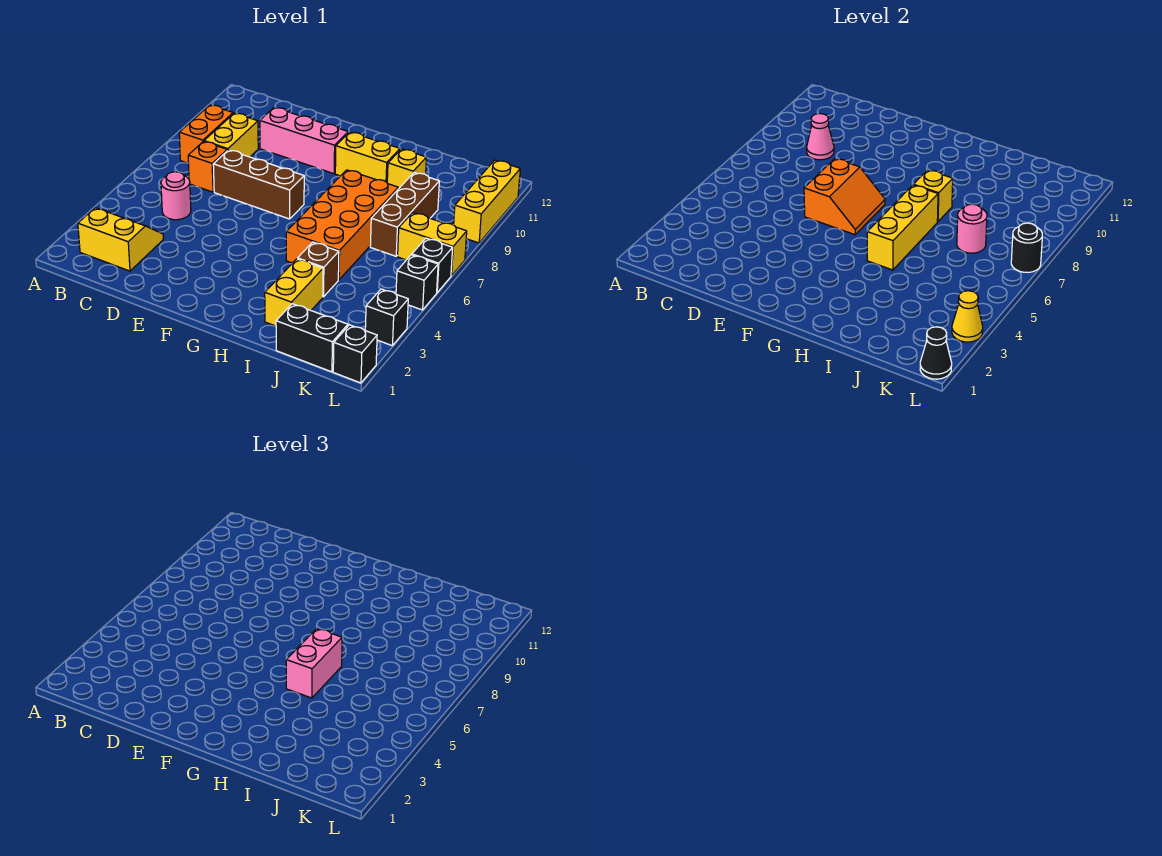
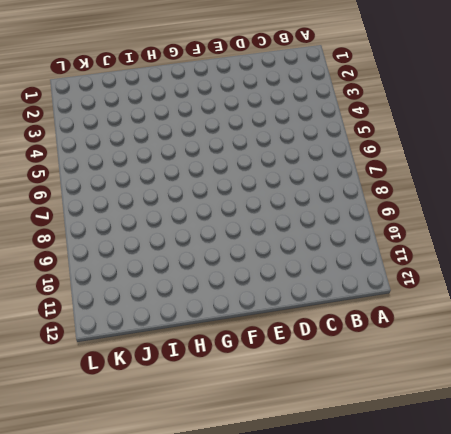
none -> yellow slope B2:C3 level 1 top 2
none -> orange brick B8:B9 level 1
none -> pink round brick C5 level 1

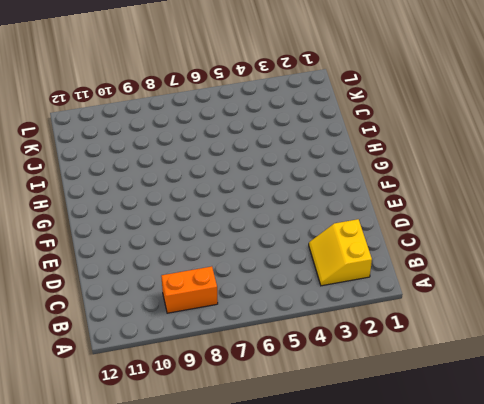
none -> pink round brick C5 level 1
none -> orange brick C7 level 1
none -> yellow brick C8:C9 level 1

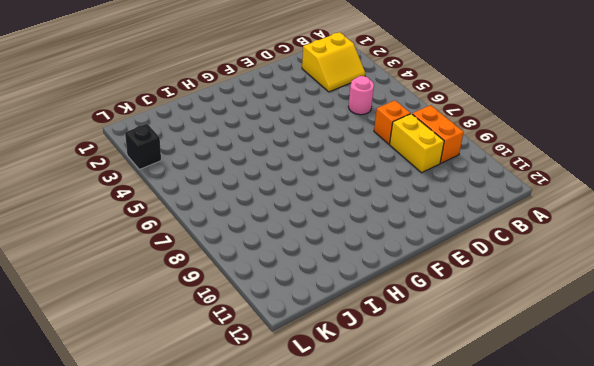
none -> brown brick D7:F7 level 1
none -> pink brick D10:F10 level 1
none -> yellow brick G10:H10 level 1

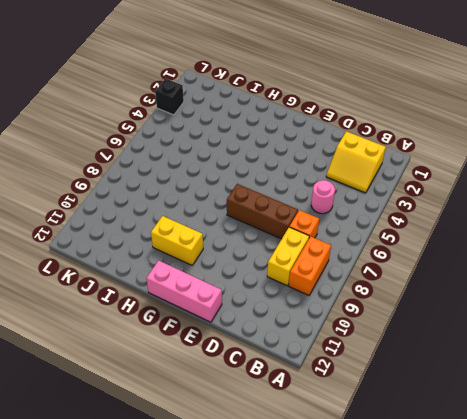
pink brick E12:G12 level 1 -> pink brick D10:F10 level 1
none -> orange brick H5:I8 level 1
none -> yellow brick I2:I3 level 1
none -> brown brick I4 level 1

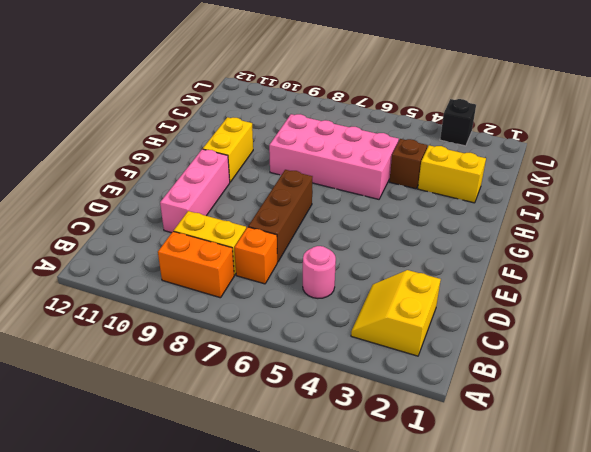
pink brick H5:I8 level 1 -> orange brick H5:I8 level 1
none -> yellow brick I10 level 1
none -> black brick J1:K1 level 1
none -> brown brick J7:J9 level 1

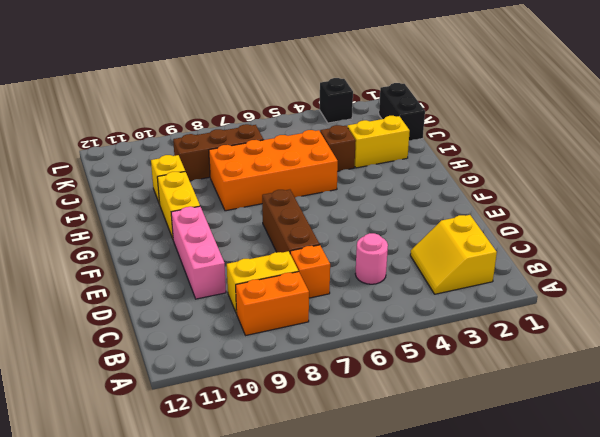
none -> yellow brick K7:L7 level 1
none -> black brick L1 level 1
none -> black brick L5 level 1

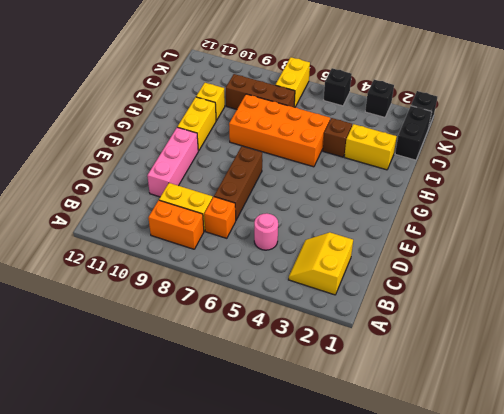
none -> black brick L6 level 1
none -> yellow brick L9:L11 level 1
none -> pink cone C9 level 2

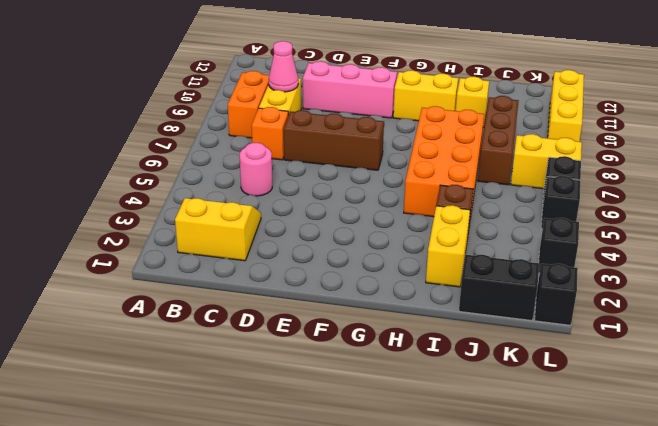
none -> orange slope E6:F7 level 2 top E
none -> yellow brick H5:H7 level 2
none -> yellow brick H8 level 2

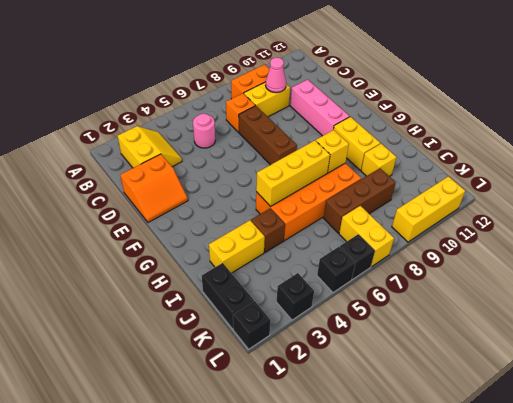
orange slope D1:E2 level 1 top D -> orange slope E6:F7 level 2 top E
none -> pink round brick J7 level 2
none -> black cone L1 level 2
none -> yellow cone L3 level 2

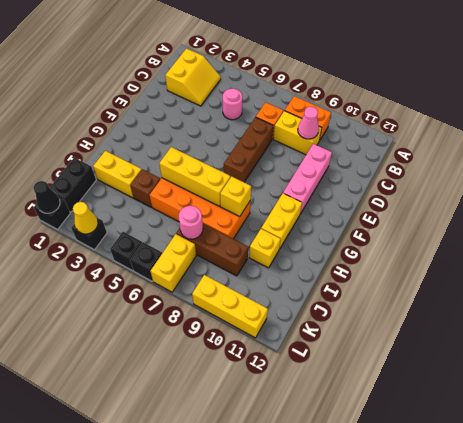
none -> orange slope E6:F7 level 2 top E
none -> black round brick L7 level 2
none -> pink brick H5:H6 level 3

